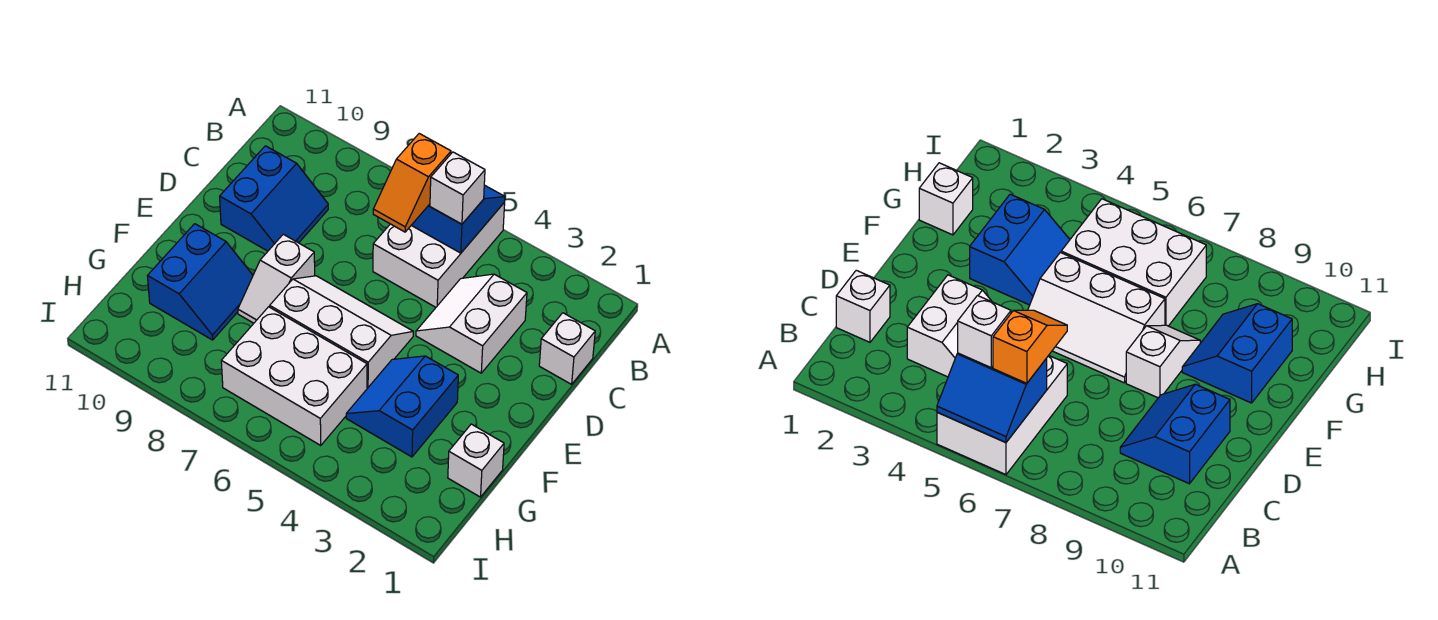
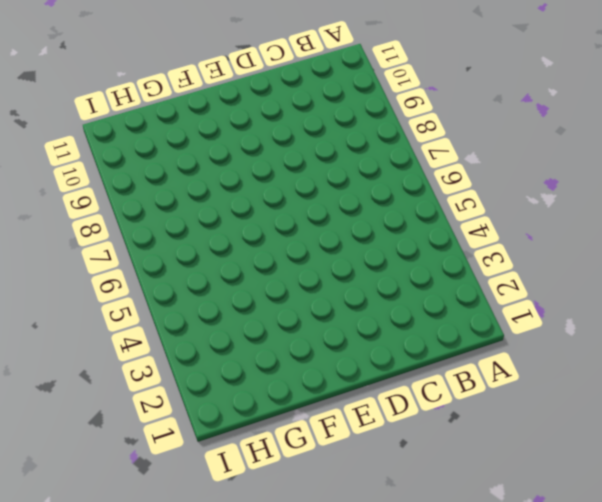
none -> white brick A5:C6 level 1
none -> white brick C1 level 1
none -> white slope C3:D4 level 1 top 3

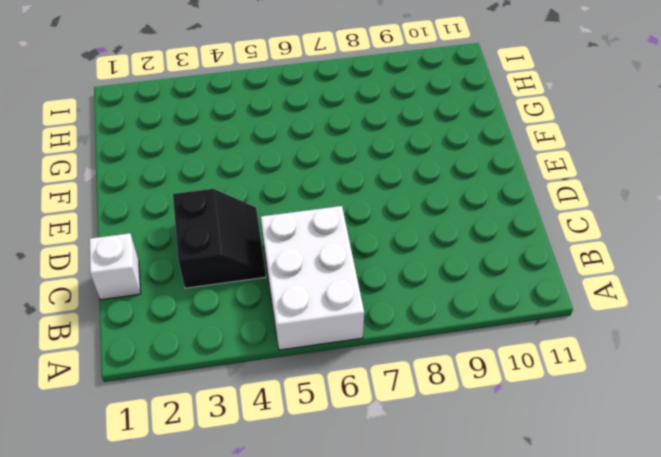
black slope C3:D4 level 1 top 3 -> white slope C3:D4 level 1 top 3
none -> blue slope C9:D10 level 1 top 10
none -> white slope E5:F7 level 1 top F
none -> white slope E8:F8 level 1 top E

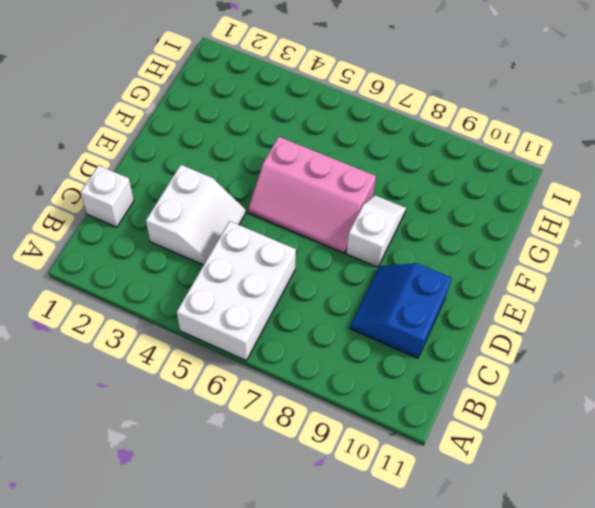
pink slope E5:F7 level 1 top F -> white slope E5:F7 level 1 top F
none -> blue slope F3:G4 level 1 top 3
none -> blue slope F9:G10 level 1 top 10
none -> white brick G1 level 1

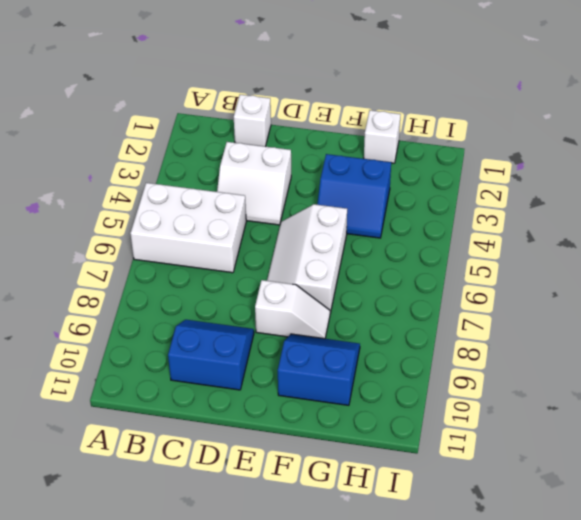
none -> white brick G5:H7 level 1
none -> blue slope A5:B6 level 2 top B
none -> white brick B5 level 3

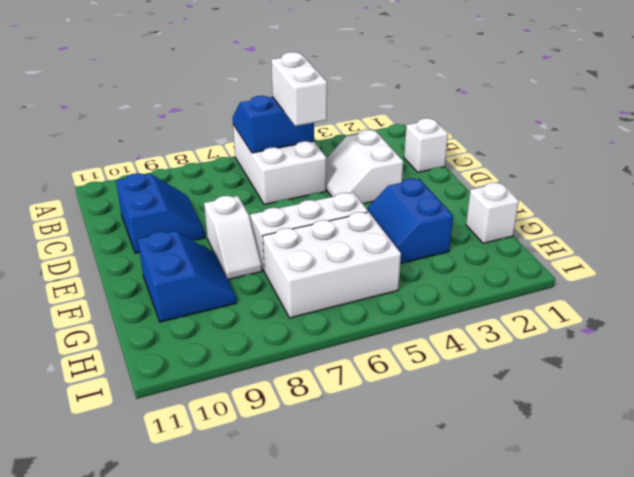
white brick B5:C5 level 3 -> white brick B5 level 3
none -> orange slope B6:C6 level 3 top B

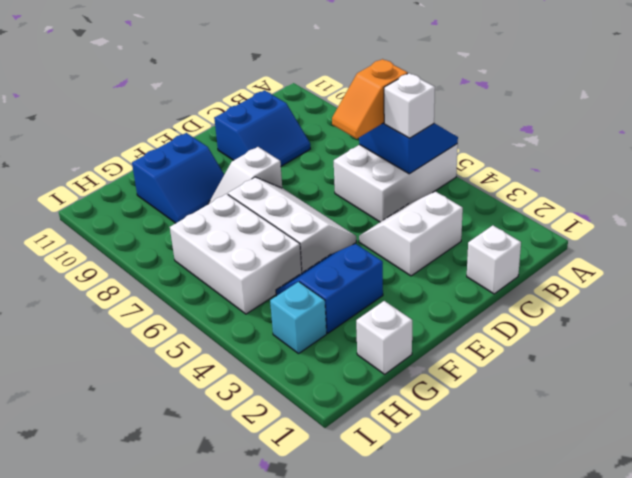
cyan brick H3 level 1 -> none

